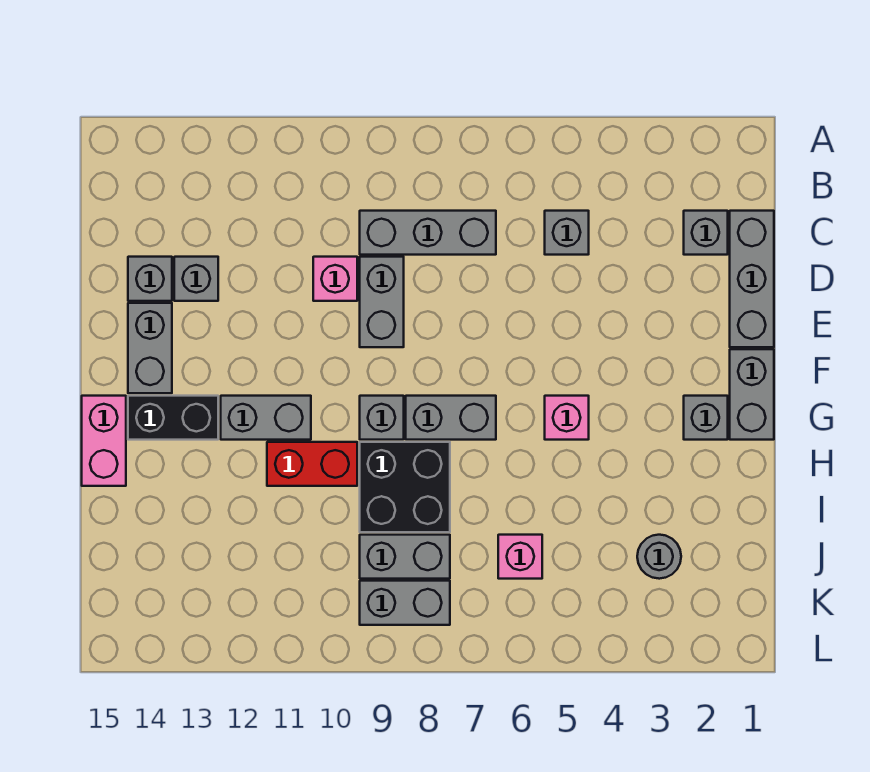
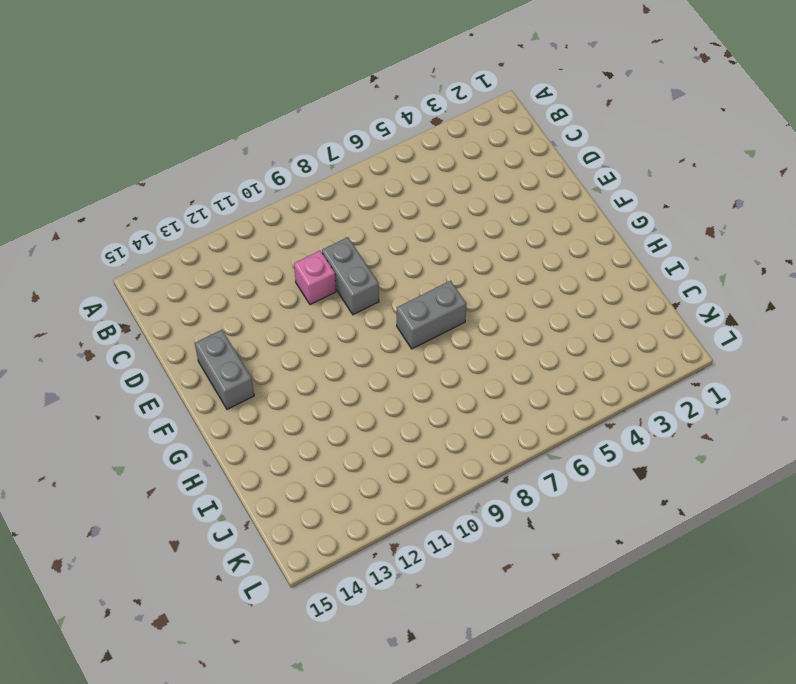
none -> grey brick C1:E1 level 1
none -> grey brick C2 level 1
none -> grey brick C5 level 1

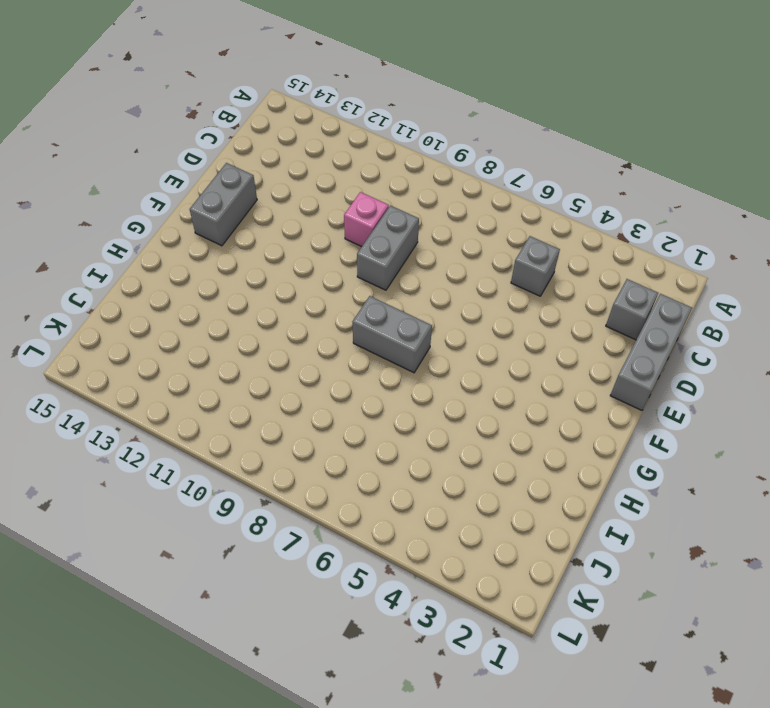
none -> grey brick C7:C9 level 1
none -> grey brick D13 level 1
none -> grey brick D14 level 1

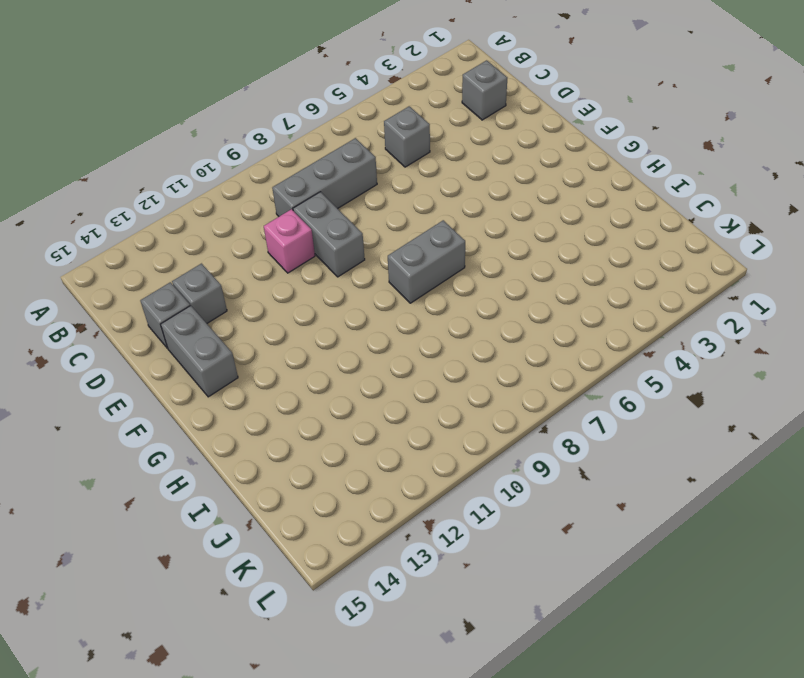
none -> grey brick C1:E1 level 1
none -> grey brick F1:G1 level 1
none -> grey brick G2 level 1

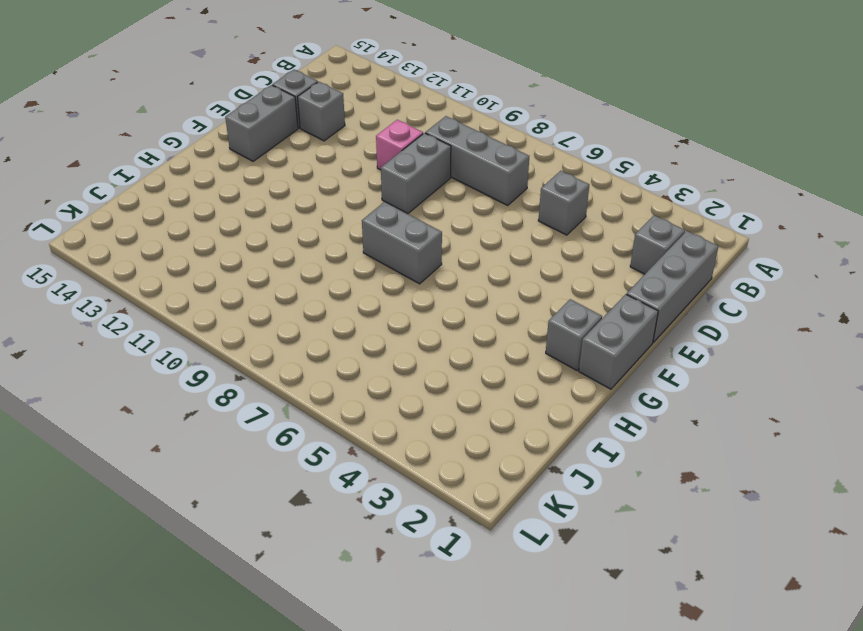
none -> pink brick G5 level 1
none -> grey brick G9 level 1
none -> grey brick G11:G12 level 1

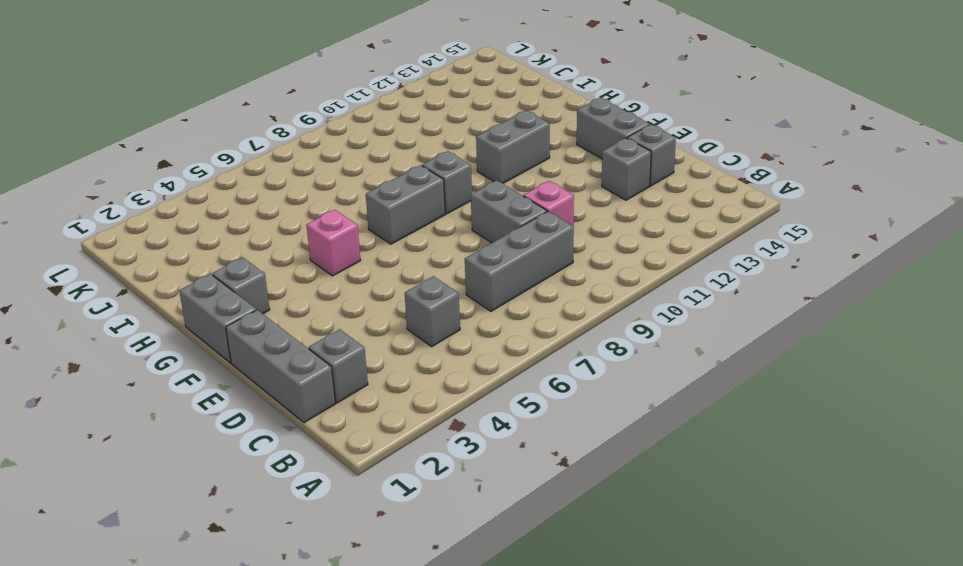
none -> black brick G13:G14 level 1
none -> pink brick G15:H15 level 1
none -> black brick H8:I9 level 1

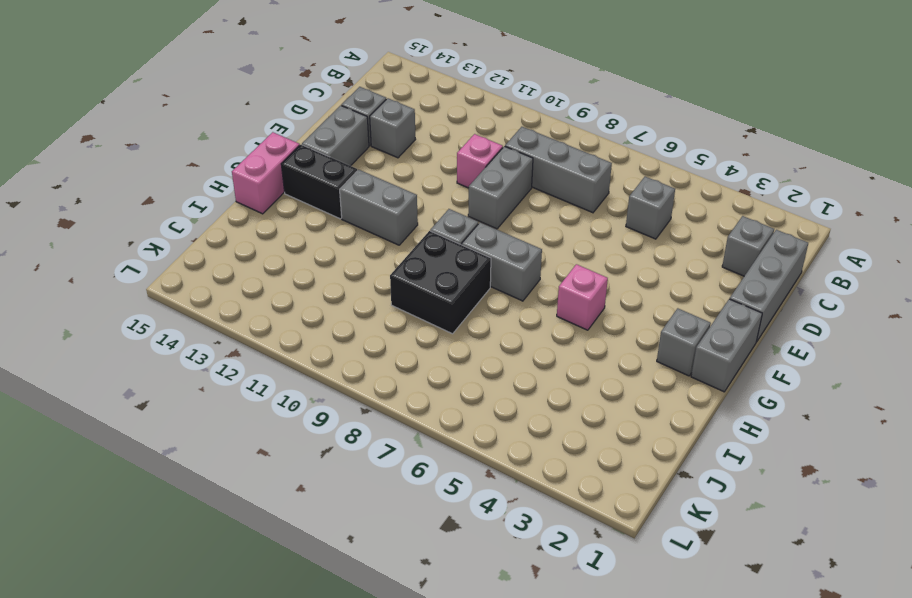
none -> red brick H10:H11 level 1
none -> grey round brick J3 level 1
none -> pink brick J6 level 1

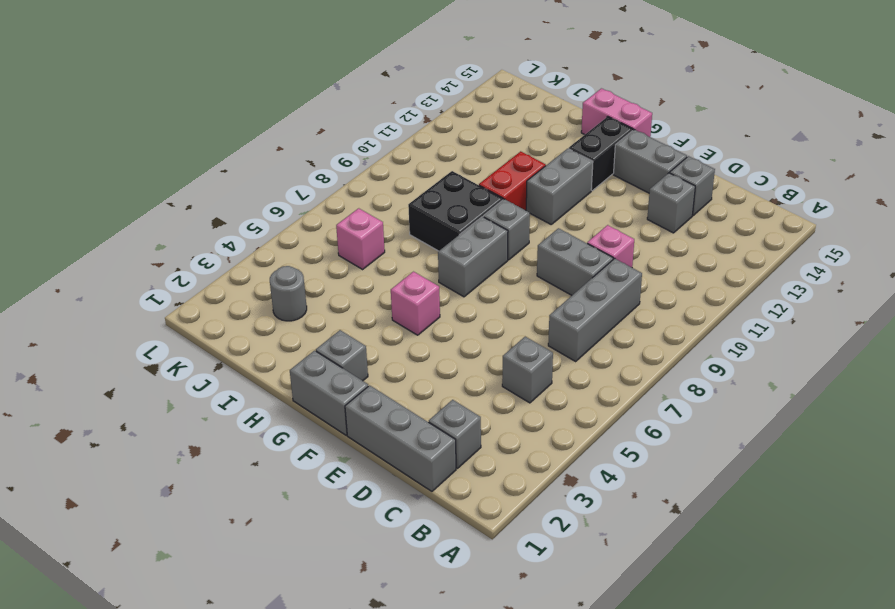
none -> grey brick J8:J9 level 1
none -> grey brick K8:K9 level 1

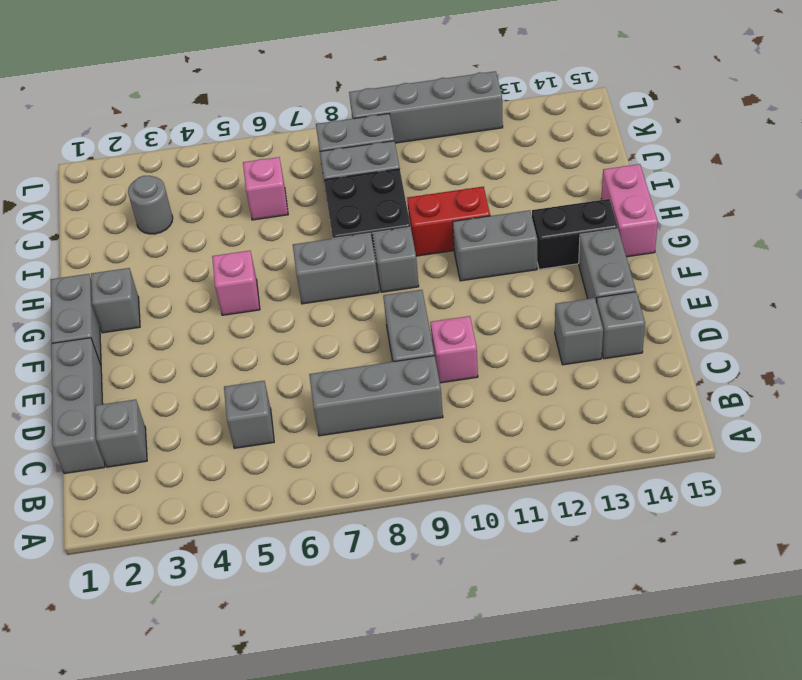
grey brick L9:L12 level 1 -> none

